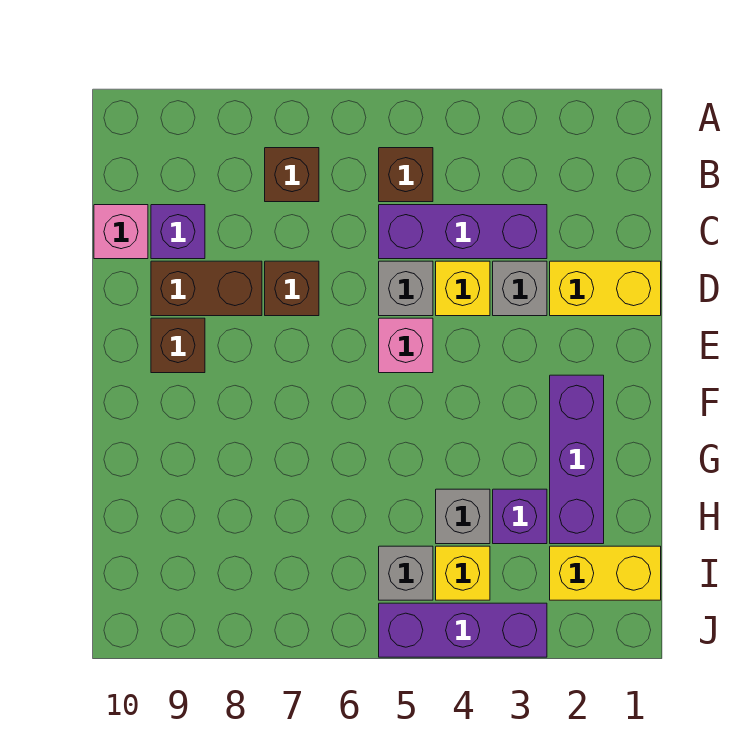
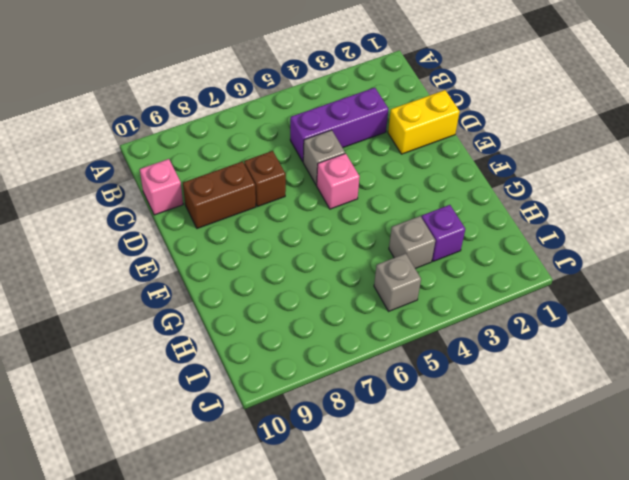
none -> brown brick B5 level 1
none -> brown brick B7 level 1
none -> purple brick C9 level 1

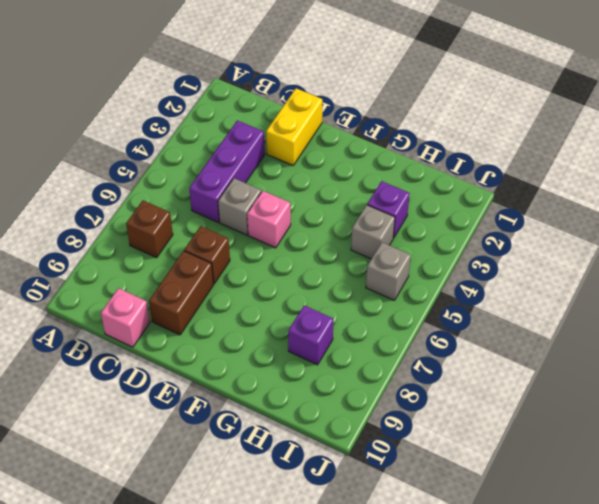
purple brick H8 level 1 -> purple brick C9 level 1
none -> brown brick B5 level 1
none -> grey brick D3 level 1
none -> yellow brick D4 level 1

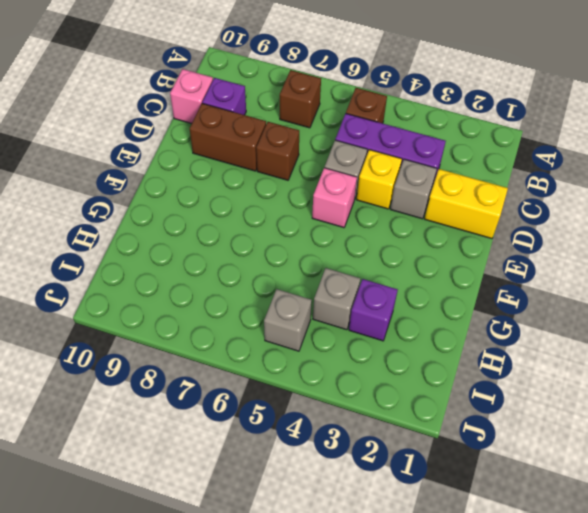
none -> brown brick E9 level 1
none -> purple brick F2:H2 level 1
none -> yellow brick I1:I2 level 1

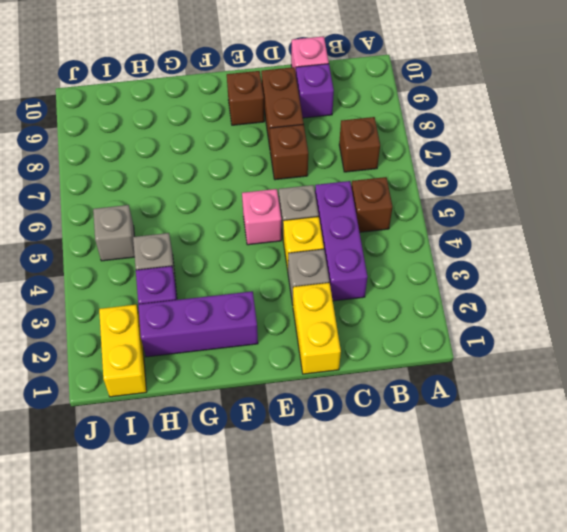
none -> yellow brick I4 level 1
none -> purple brick J3:J5 level 1

